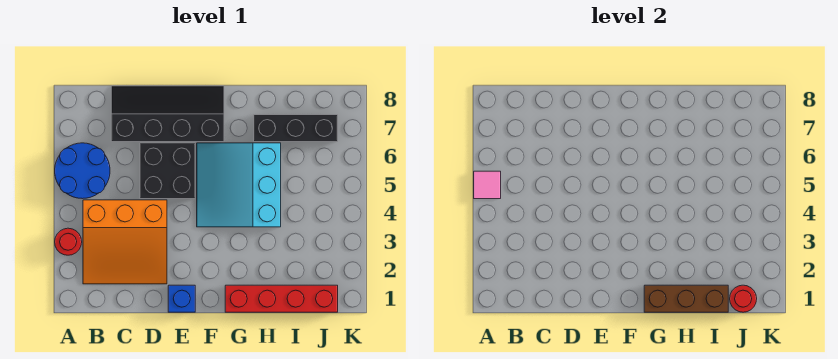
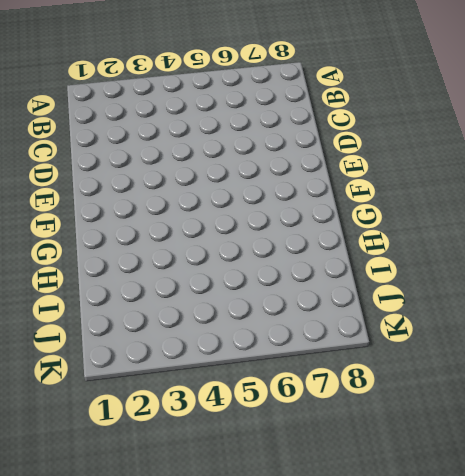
none -> red round brick A3 level 1
none -> blue round brick A5:B6 level 1
none -> orange slope B2:D4 level 1 top 4

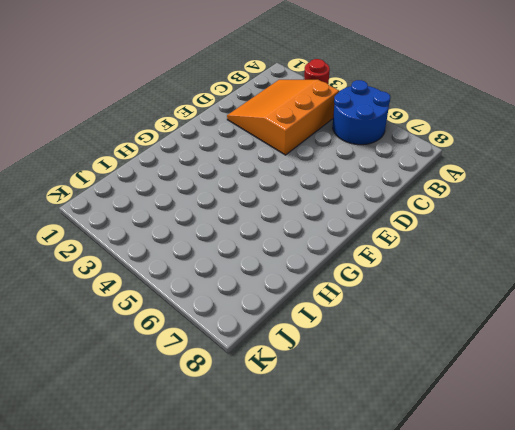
none -> black slope C7:F8 level 1 top 7
none -> black brick D5:E6 level 1
none -> blue brick E1 level 1

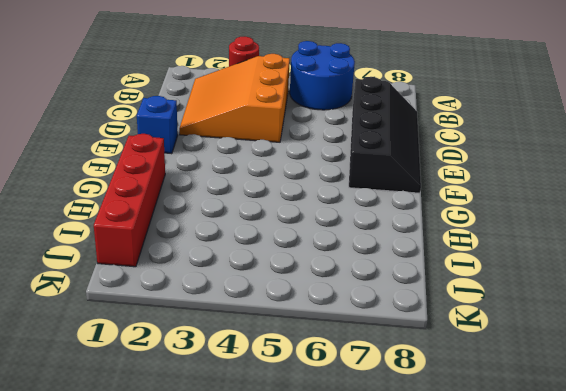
none -> black brick D5:E6 level 1
none -> cyan slope F4:H6 level 1 top H
none -> black brick H7:J7 level 1

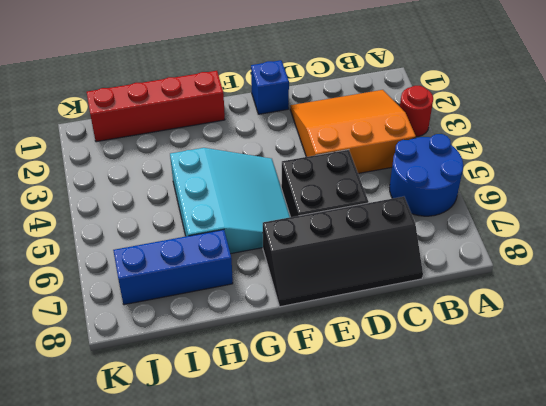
blue brick H7:J7 level 1 -> black brick H7:J7 level 1
none -> pink tile A5 level 2
none -> brown brick G1:I1 level 2
none -> red round brick J1 level 2

